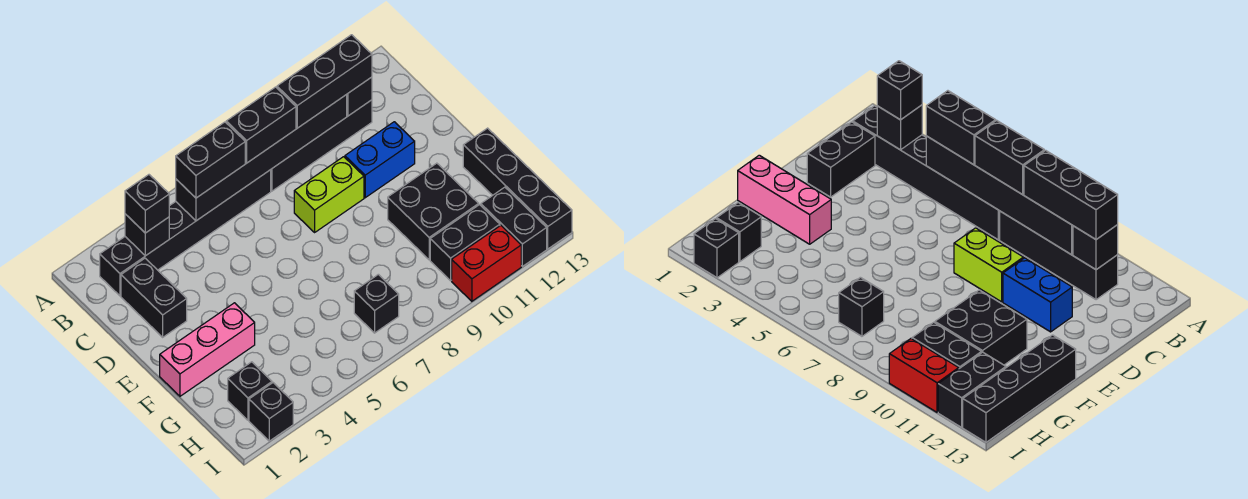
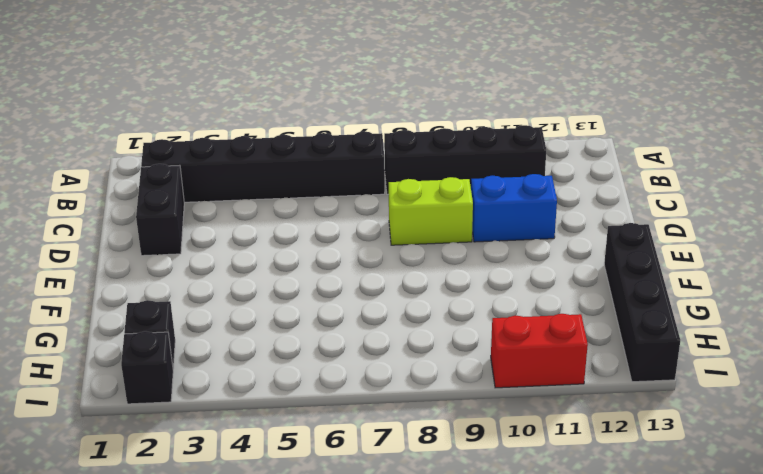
none -> pink brick F1:F3 level 1
none -> black brick F10:G11 level 1
none -> black brick H7 level 1

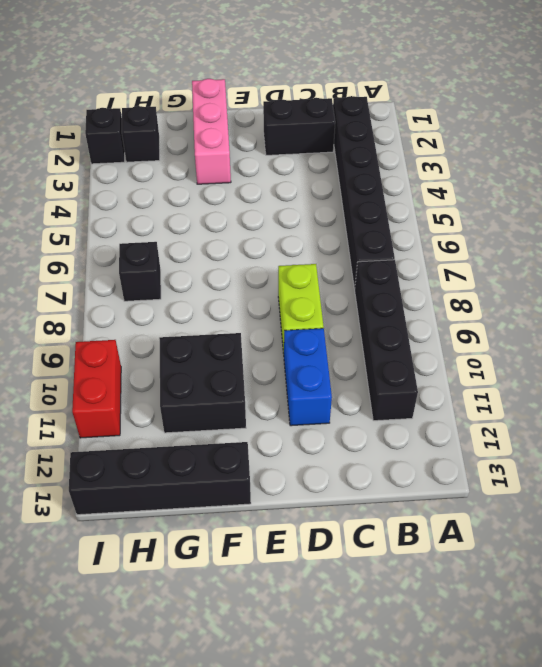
none -> black brick H10:H11 level 1
none -> black brick H12:I12 level 1
none -> black brick B3 level 2

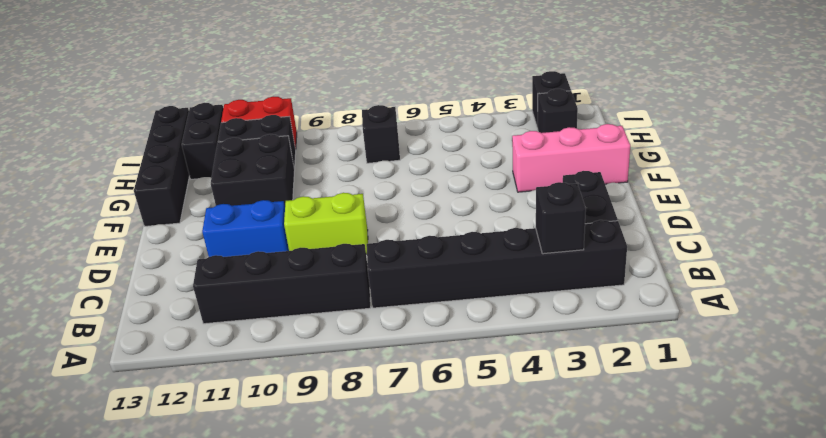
none -> black brick B5:B10 level 2
none -> black brick B11 level 2
none -> black brick B3 level 3

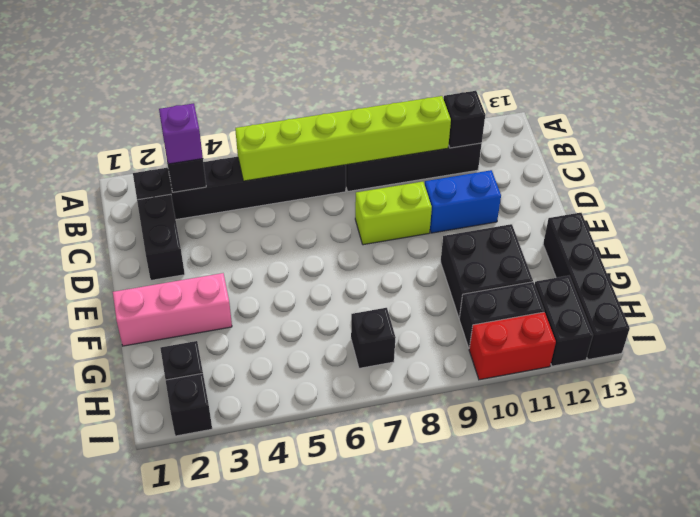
purple brick B3 level 3 -> black brick B3 level 3
lime brick B5:B10 level 2 -> black brick B5:B10 level 2
none -> black brick B5:B6 level 3
none -> black brick B7:B8 level 3
none -> black brick B9:B11 level 3

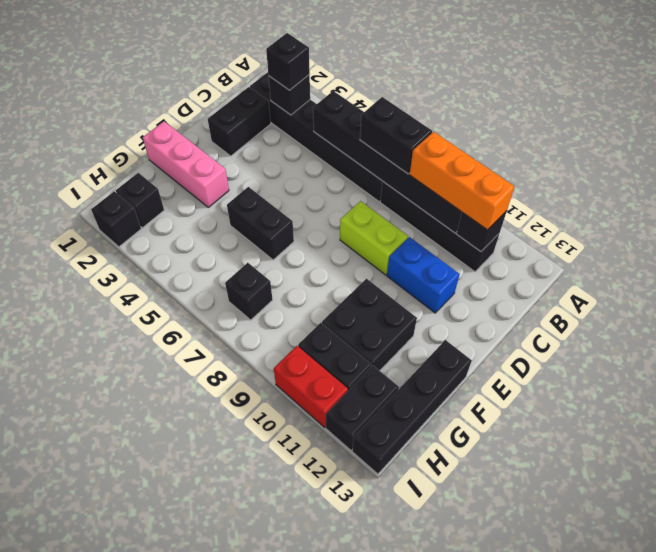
orange brick B9:B11 level 3 -> black brick B9:B11 level 3
black brick F5:F6 level 1 -> black brick B5:B6 level 3

